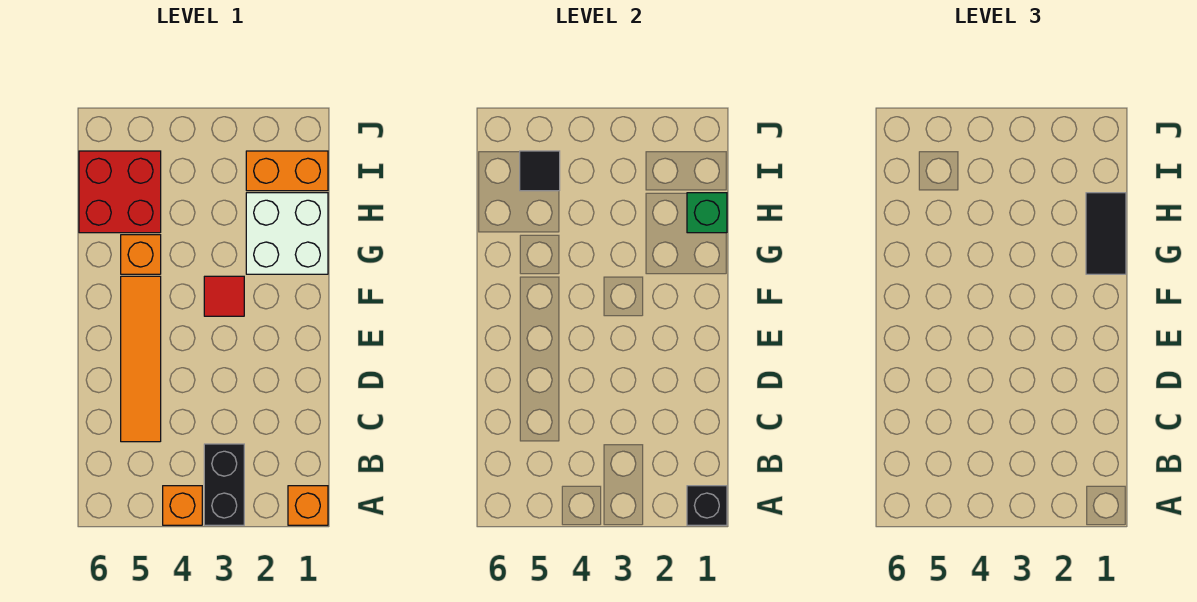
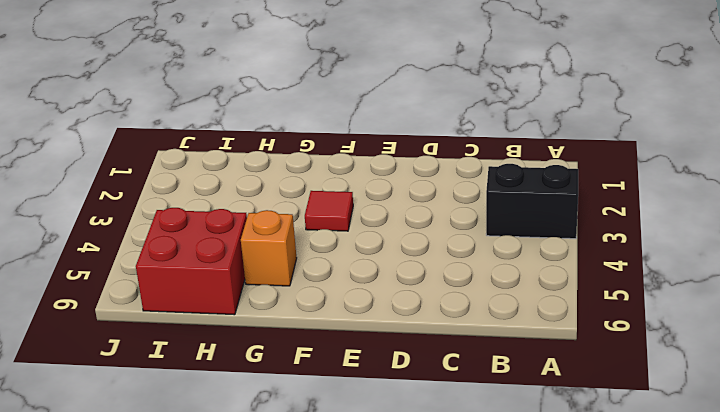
none -> orange brick A1 level 1
none -> orange brick A4 level 1
none -> orange tile C5:F5 level 1

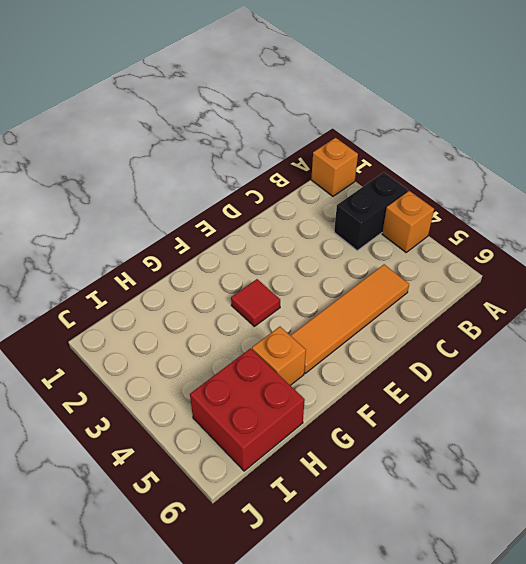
none -> white brick G1:H2 level 1
none -> orange brick I1:I2 level 1
none -> black brick A1 level 2

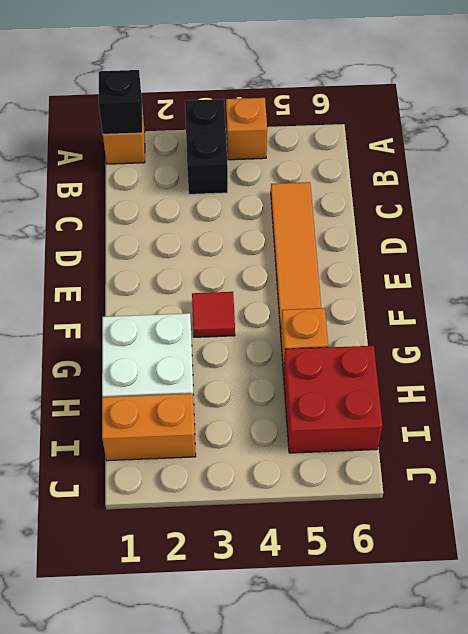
none -> green brick H1 level 2
none -> black tile I5 level 2
none -> black tile G1:H1 level 3

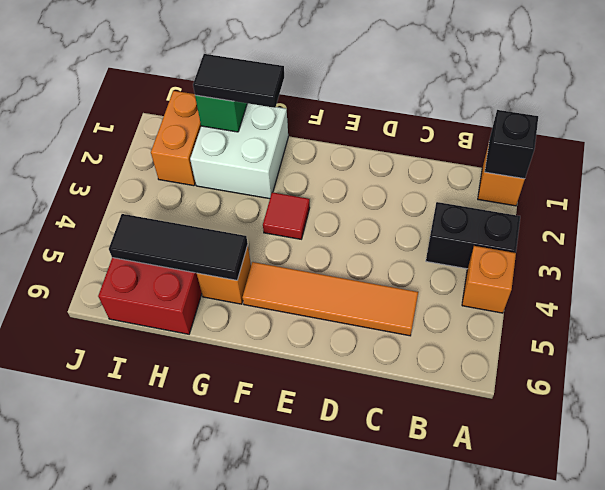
black tile G5:I5 level 2 -> black tile I5 level 2

